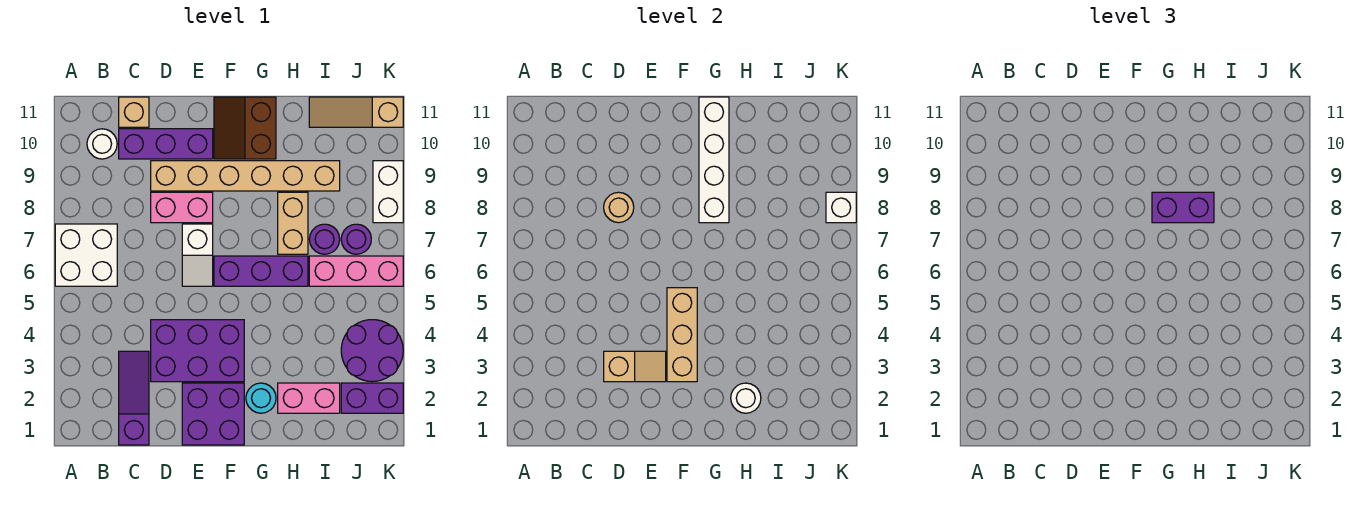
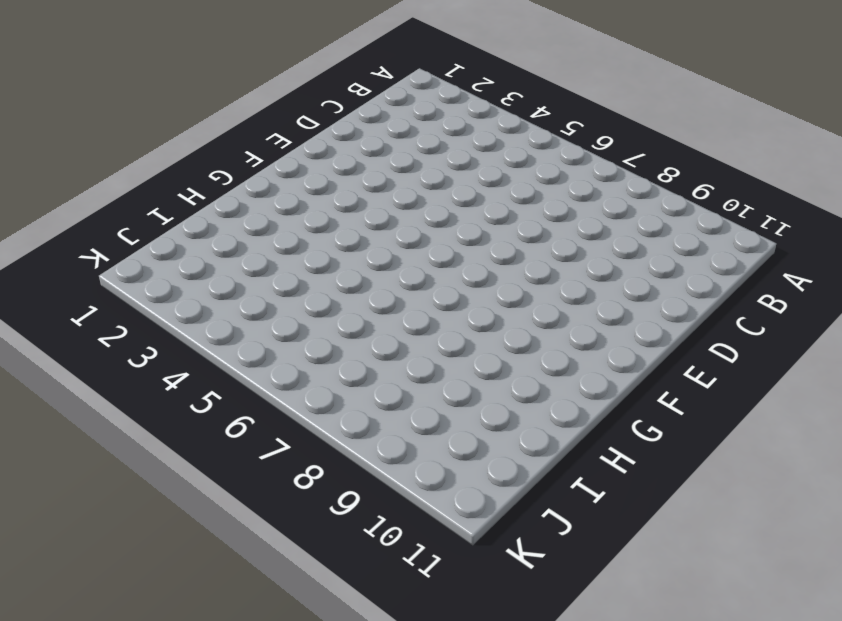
none -> white brick A6:B7 level 1
none -> white round brick B10 level 1
none -> purple slope C1:C3 level 1 top 1

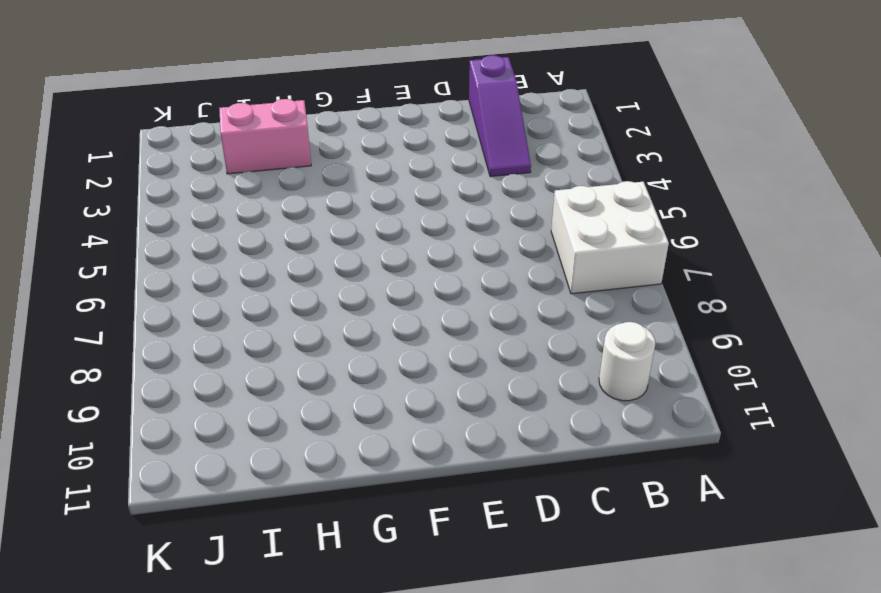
none -> purple brick C10:E10 level 1
none -> tan brick C11 level 1
none -> purple brick D3:F4 level 1

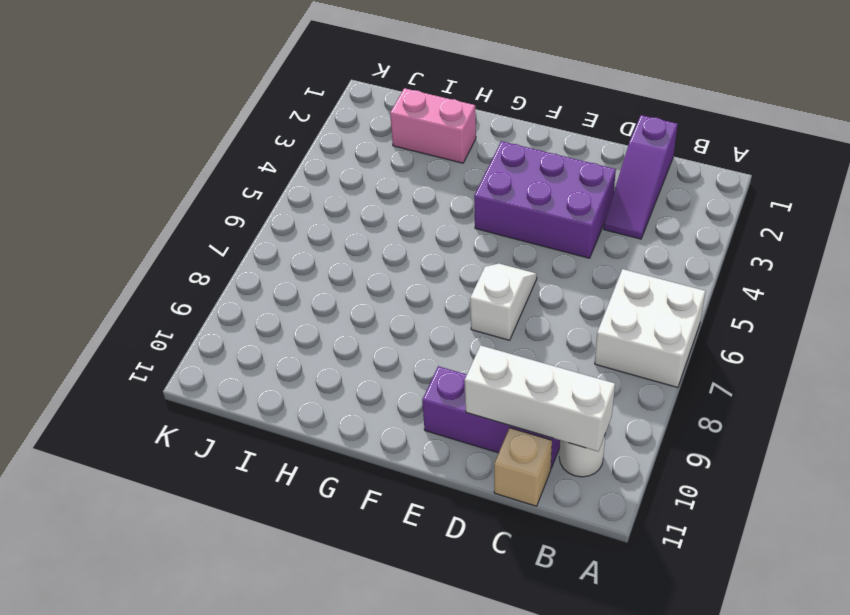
white brick B10:D10 level 2 -> none
none -> pink brick D8:E8 level 1
none -> tan brick D9:I9 level 1
none -> purple brick E1:F2 level 1

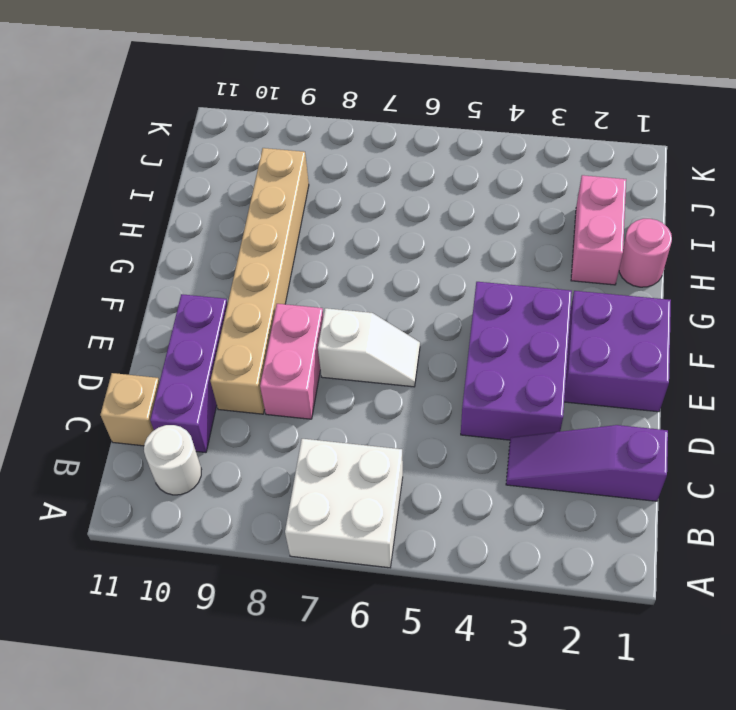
pink round brick H1 level 1 -> none
none -> purple brick F6:H6 level 1
none -> brown slope F10:G11 level 1 top G
none -> cyan round brick G2 level 1

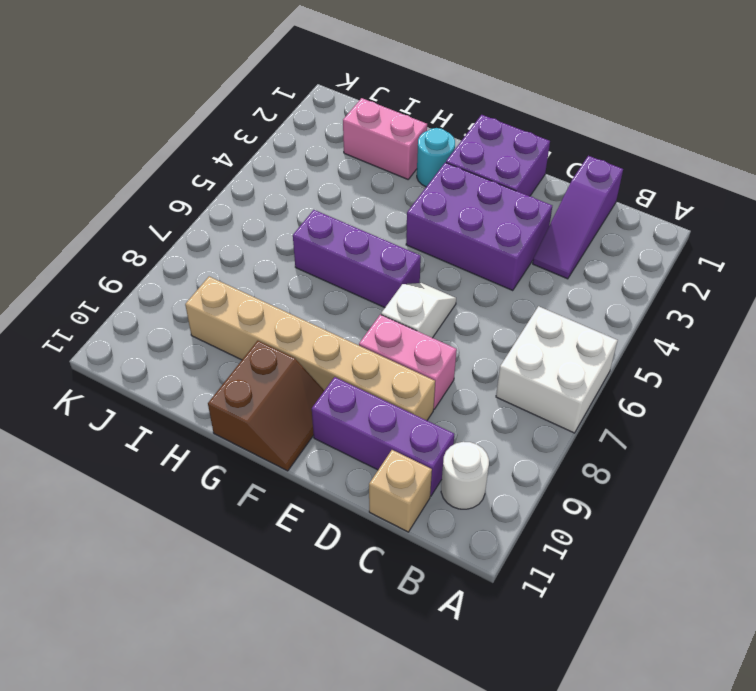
none -> tan brick H7:H8 level 1
none -> pink brick I6:K6 level 1
none -> purple round brick I7 level 1

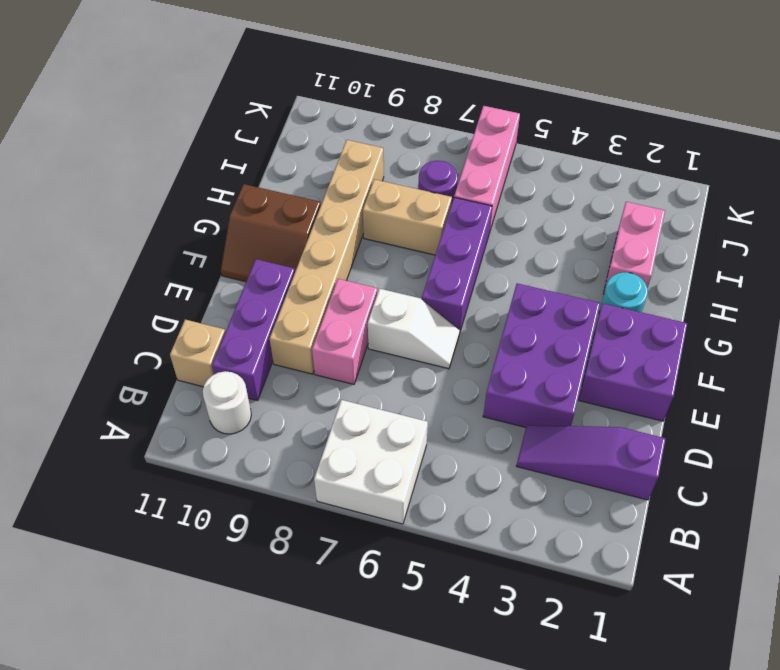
none -> tan slope I11:K11 level 1 top K
none -> purple brick J2:K2 level 1
none -> purple round brick J3:K4 level 1

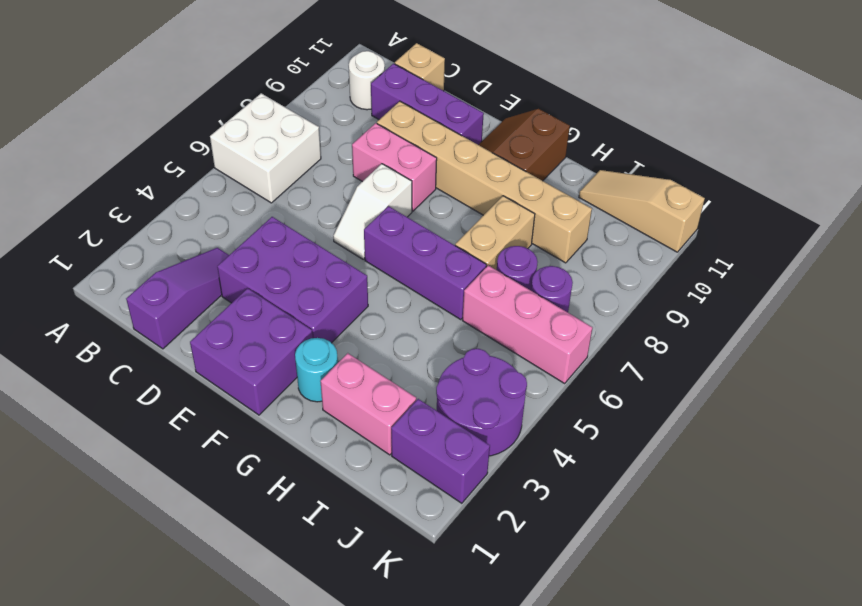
none -> white brick K8:K9 level 1
none -> tan slope D3:E3 level 2 top D
none -> tan round brick D8 level 2

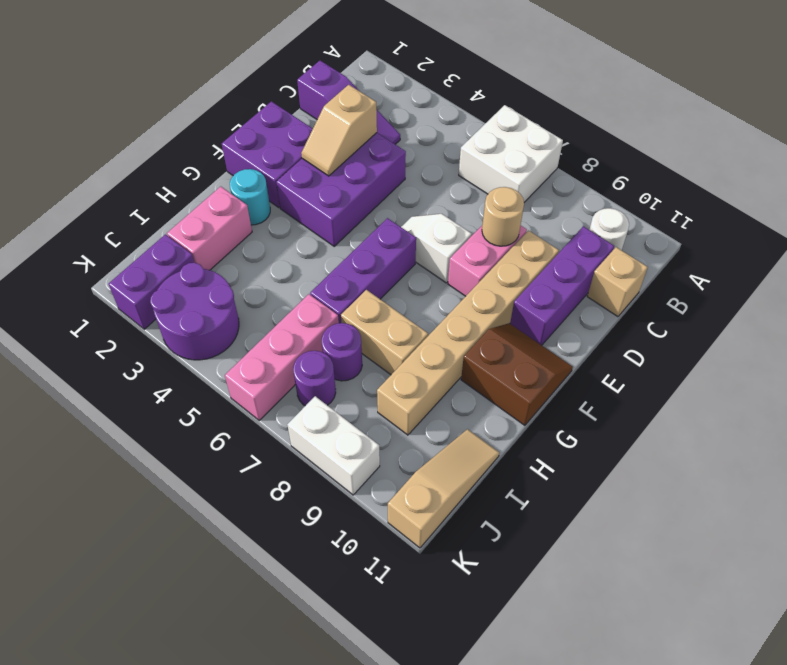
none -> tan brick F3:F5 level 2
none -> white brick G8:G11 level 2
none -> white round brick H2 level 2

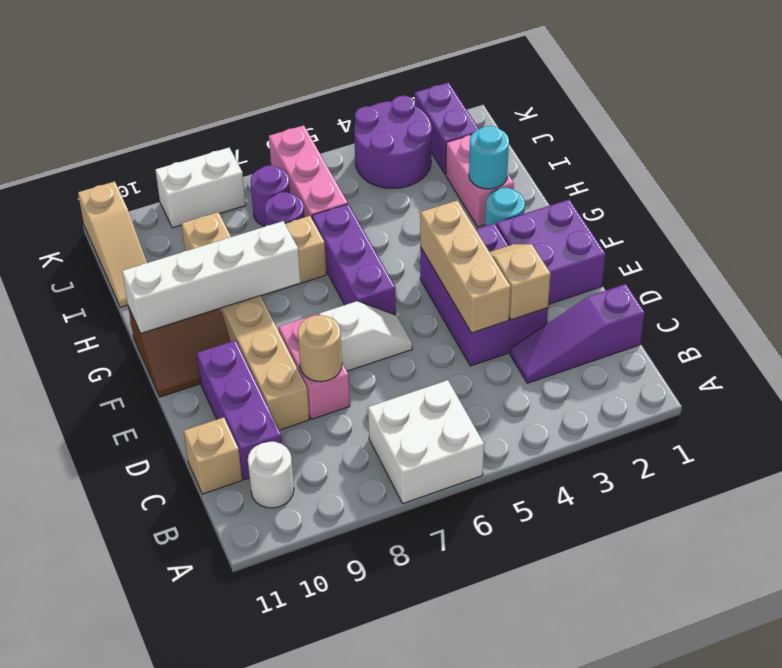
tan brick D4:F4 level 2 -> tan brick F3:F5 level 2
cyan round brick H2 level 2 -> white round brick H2 level 2
none -> white brick K8 level 2
none -> purple brick G8:H8 level 3

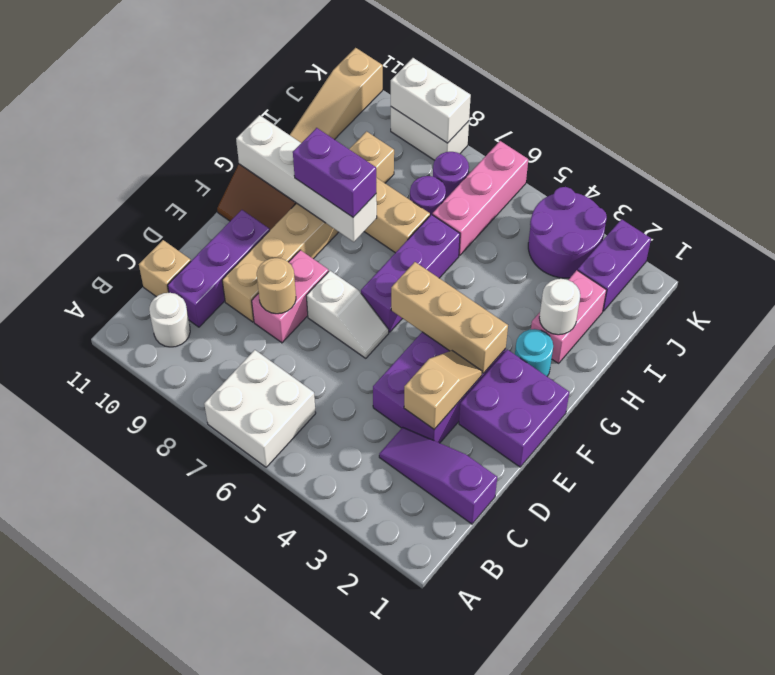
purple brick G8:G9 level 3 -> purple brick G8:H8 level 3
white brick K8:K9 level 2 -> white brick K8 level 2

